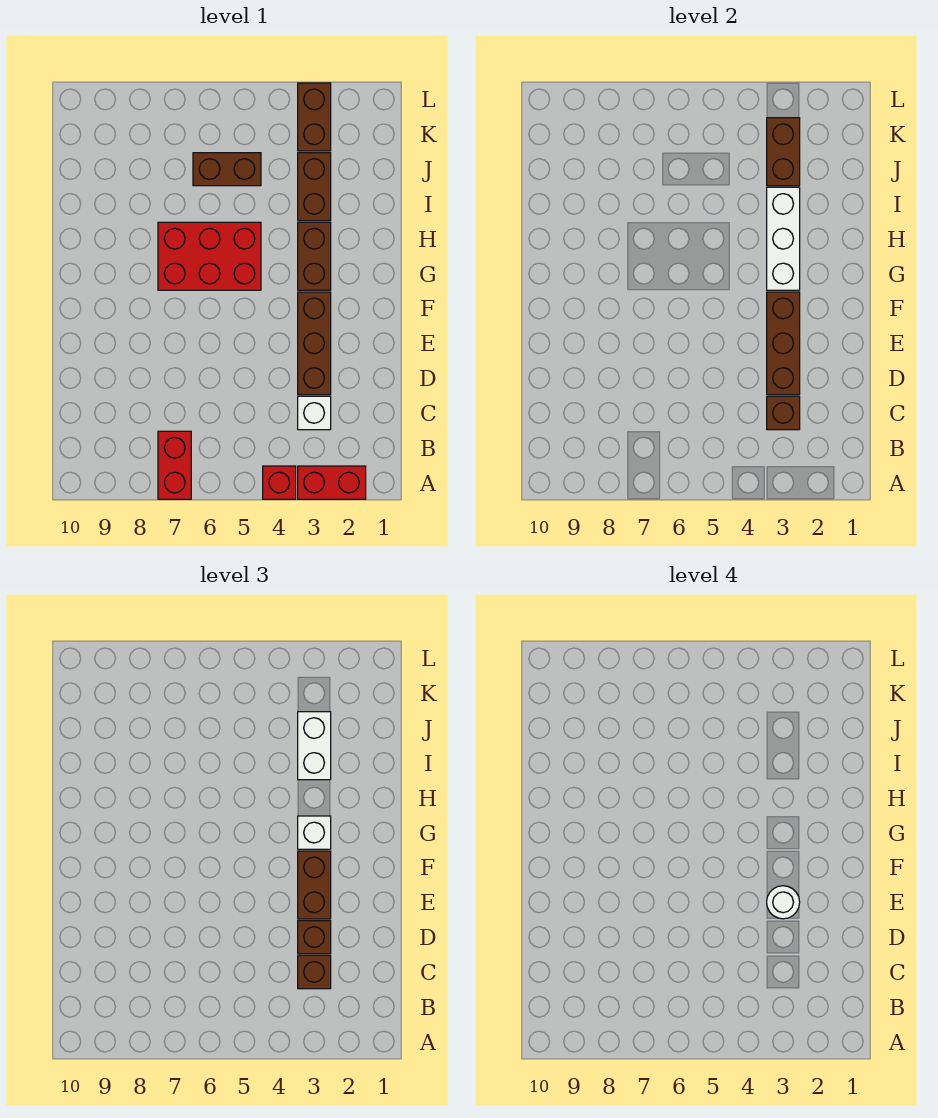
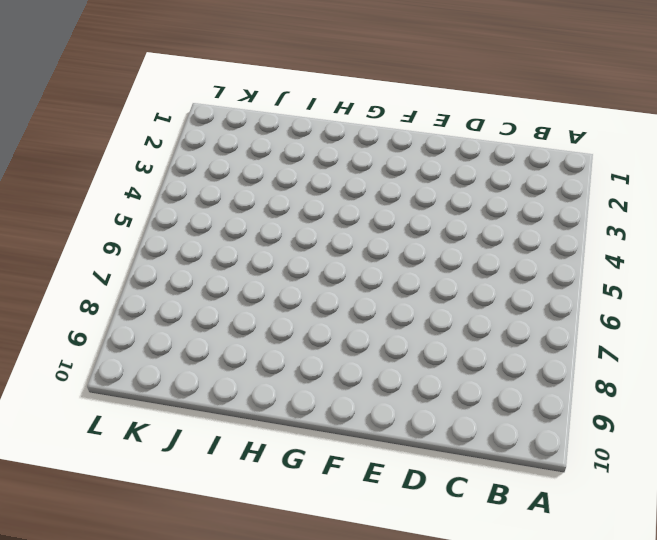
none -> red brick A2:A3 level 1
none -> red brick A4 level 1
none -> red brick A7:B7 level 1

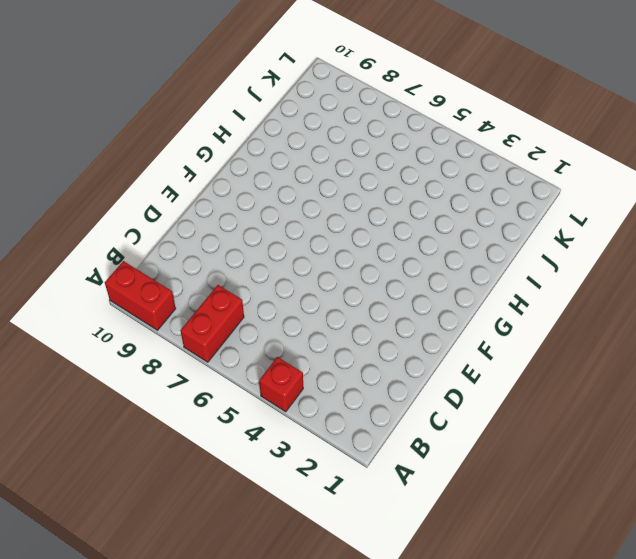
red brick A9:A10 level 1 -> red brick A2:A3 level 1
none -> white brick C3 level 1
none -> brown brick D3:F3 level 1
none -> brown brick G3:H3 level 1

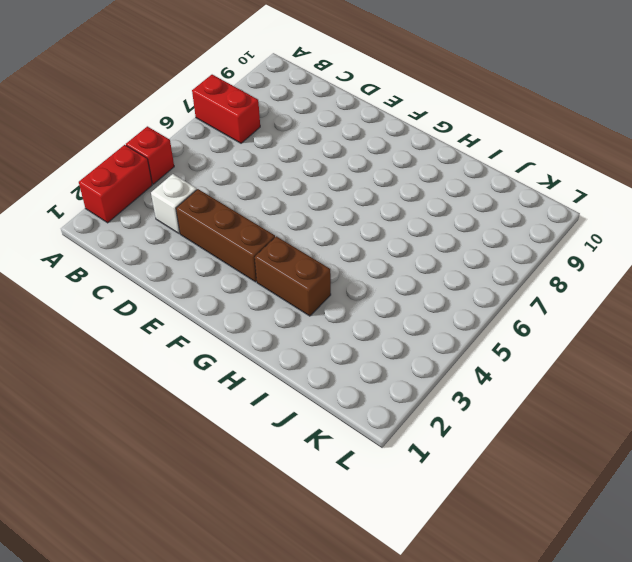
none -> red brick G5:H7 level 1
none -> brown brick I3:J3 level 1
none -> brown brick J5:J6 level 1

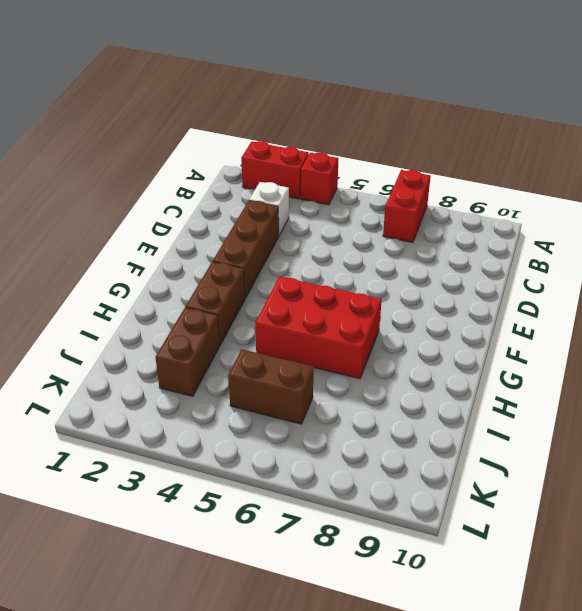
none -> brown brick K3:L3 level 1
none -> brown brick C3 level 2
none -> brown brick D3:F3 level 2

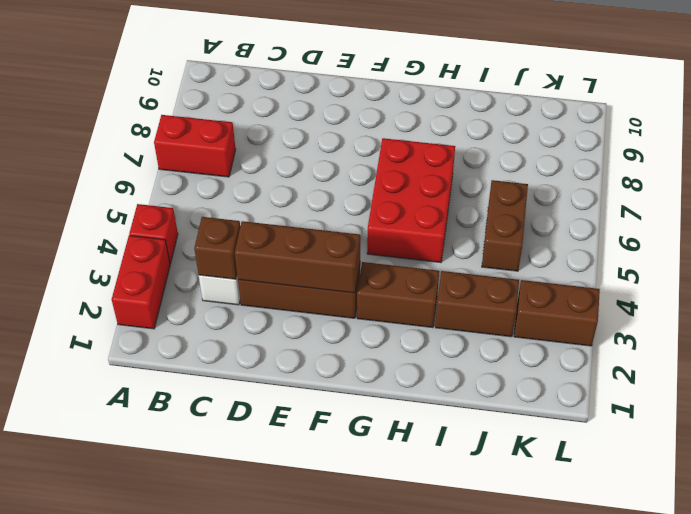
none -> white brick G3:I3 level 2
none -> brown brick J3:K3 level 2
none -> brown brick C3 level 3

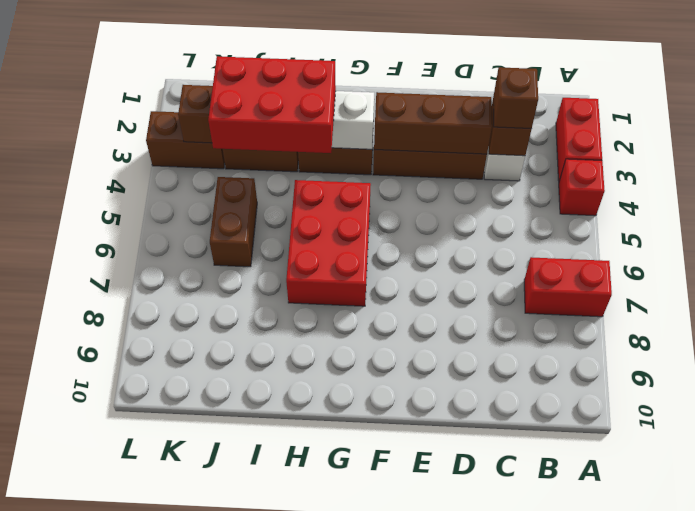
red brick H3:J4 level 3 -> white brick I3:J3 level 3
none -> brown brick D3 level 3
none -> brown brick E3:F3 level 3
none -> white brick G3 level 3

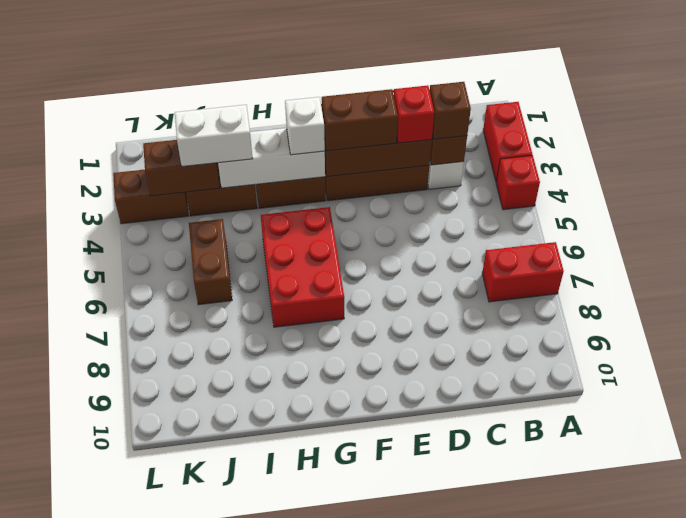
red brick D3 level 3 -> brown brick D3 level 3
none -> white round brick E3 level 4

